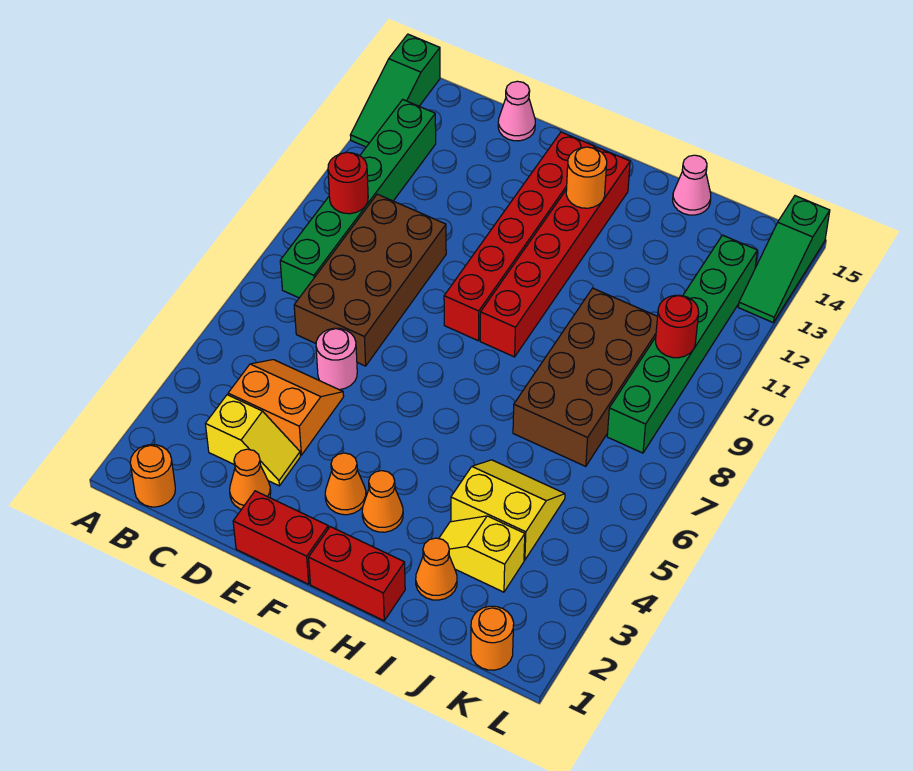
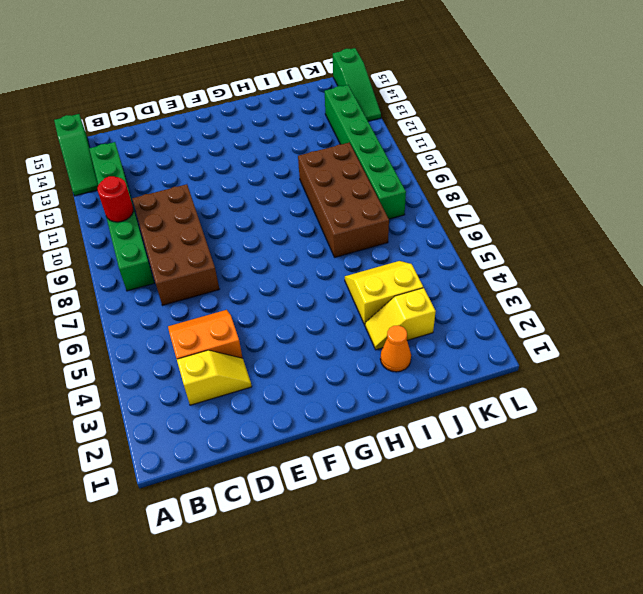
none -> orange round brick B1 level 1
none -> orange cone D2 level 1
none -> pink round brick D6 level 1

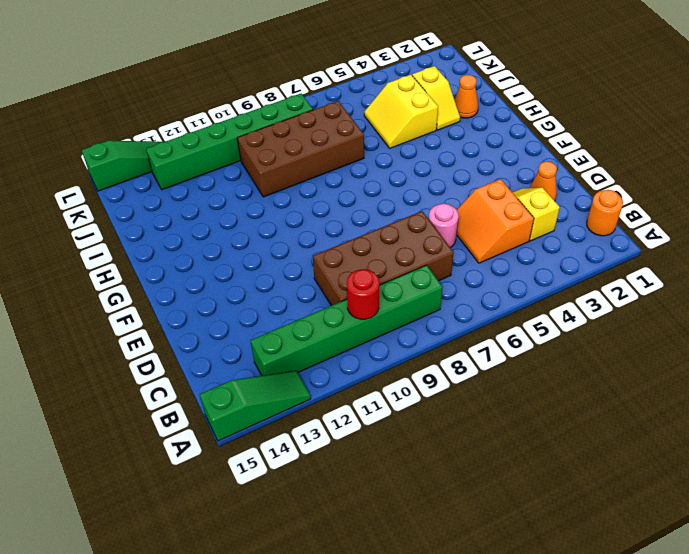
none -> pink cone D15 level 1
none -> red brick E1:F1 level 1
none -> orange cone F3 level 1

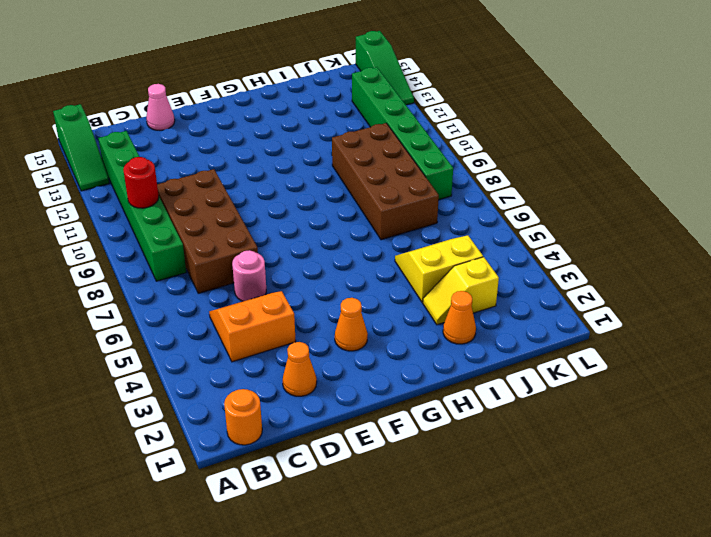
none -> yellow slope C3:D3 level 1 top C
none -> red brick E1:F1 level 1
none -> red brick F9:F14 level 1

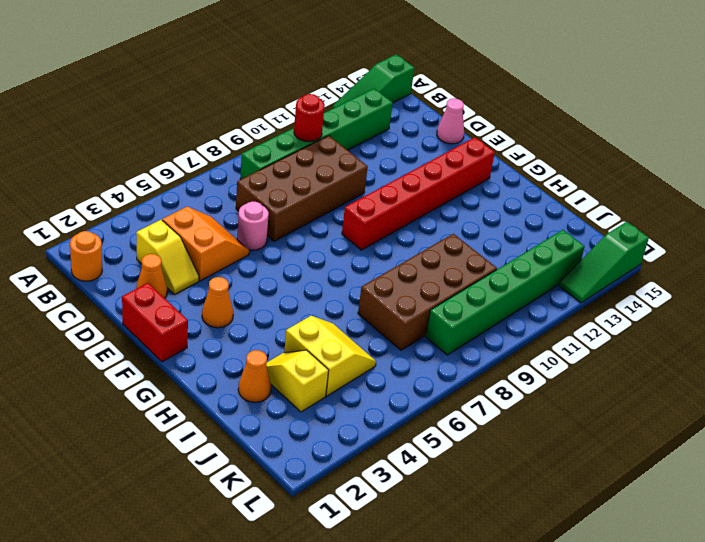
none -> red brick G1:H1 level 1
none -> orange cone G3 level 1
none -> red brick G9:G14 level 1

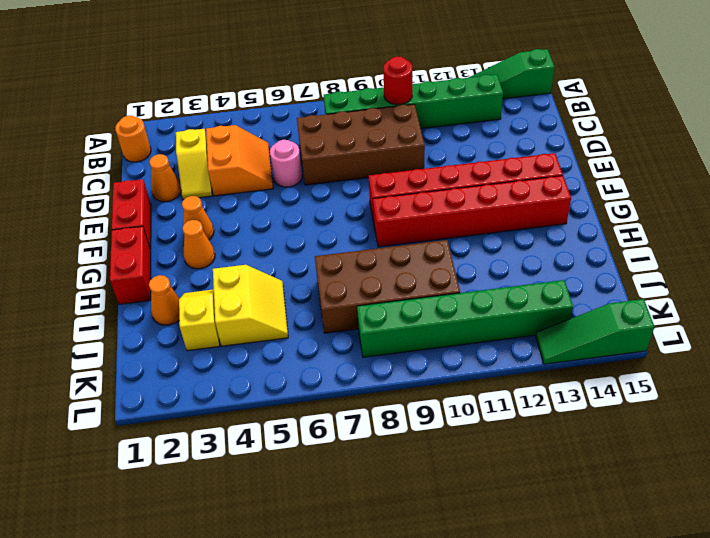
none -> pink cone D15 level 1
none -> pink cone I15 level 1
none -> orange round brick K1 level 1

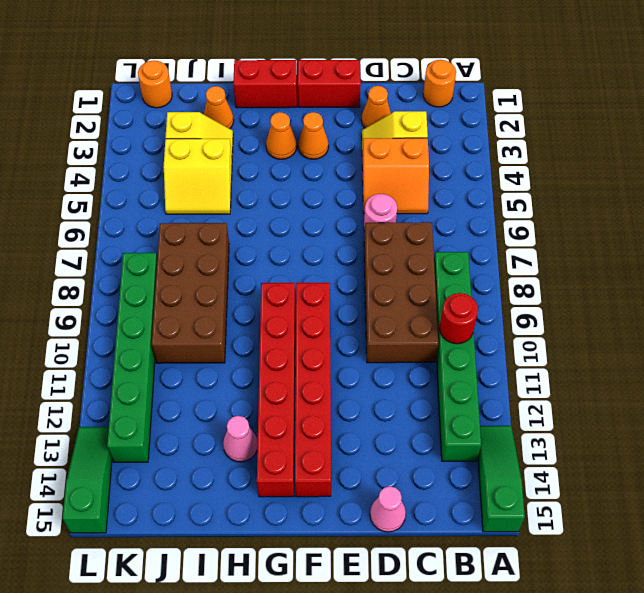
pink cone H13 level 1 -> pink cone I15 level 1
none -> orange round brick G13 level 2
none -> red round brick K10 level 2

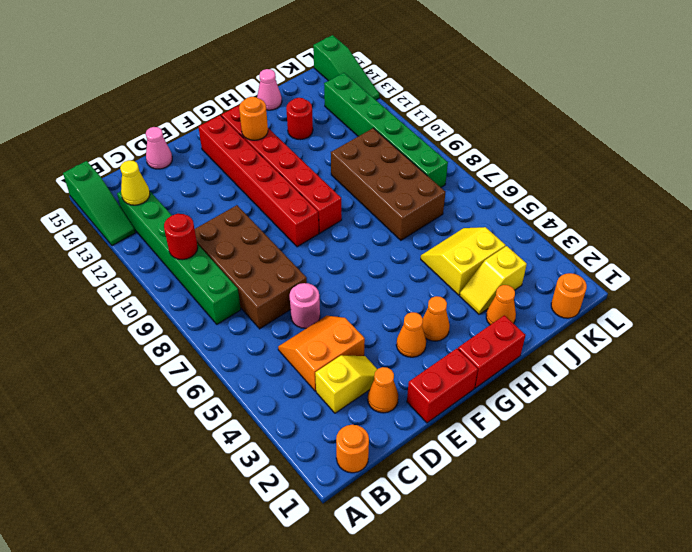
yellow cone B13 level 2 -> none
red round brick I13 level 1 -> red round brick K10 level 2

